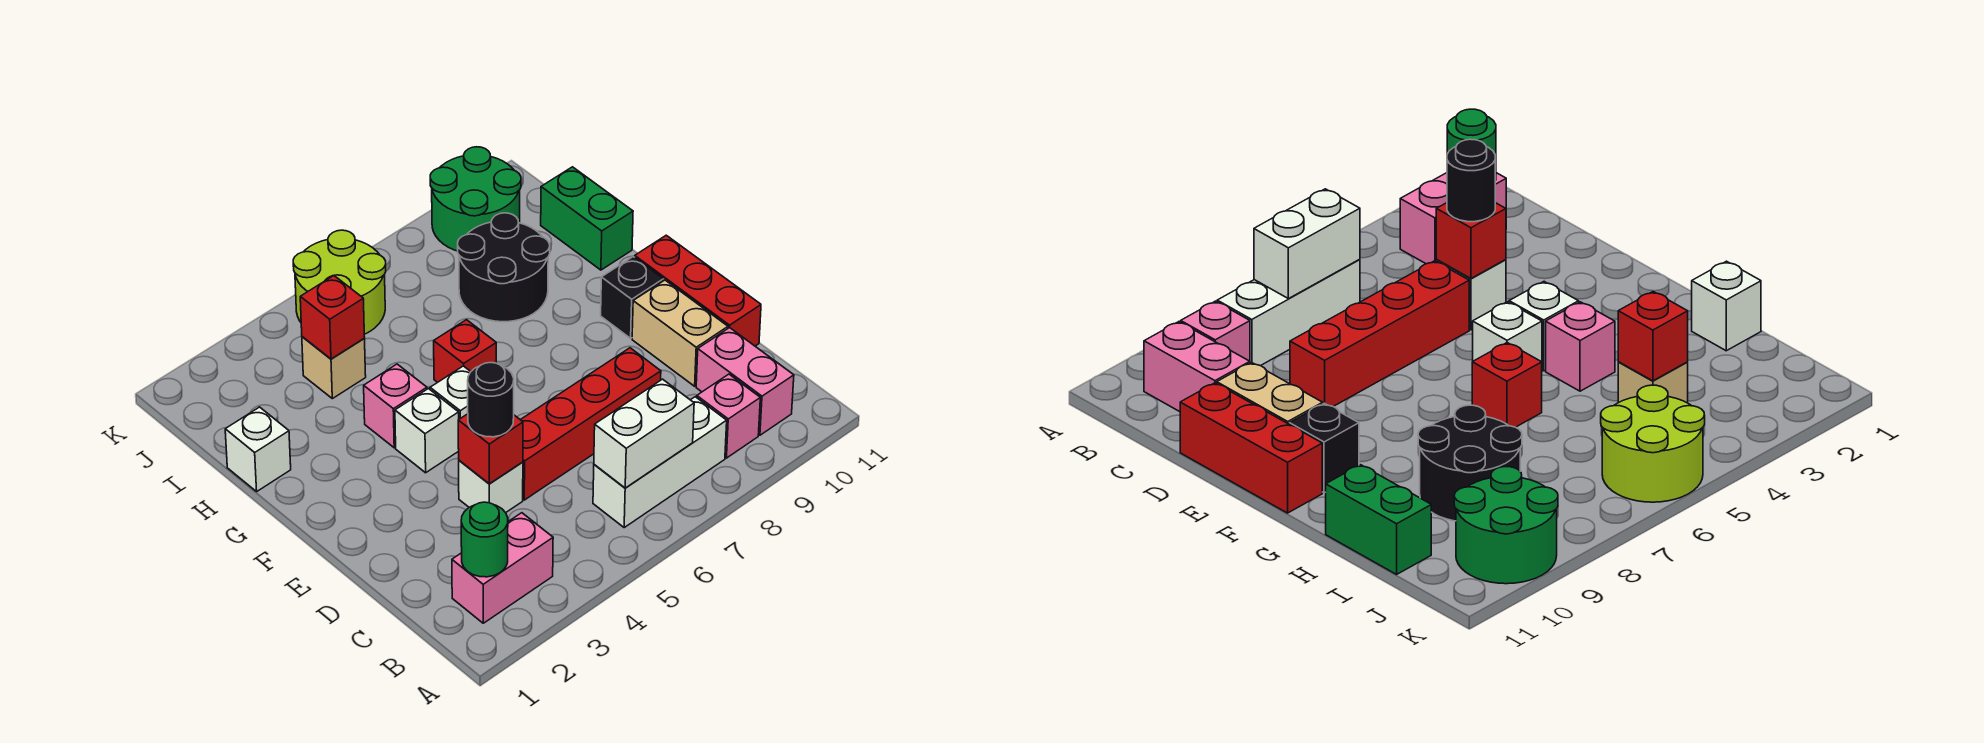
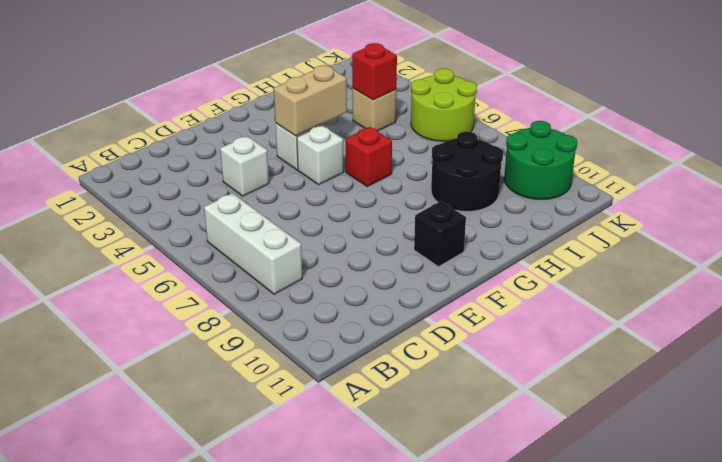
tan brick F4:G4 level 2 -> tan brick D10:E10 level 1
none -> pink brick B2:B3 level 1
none -> pink brick B9 level 1
none -> pink brick B10:C10 level 1

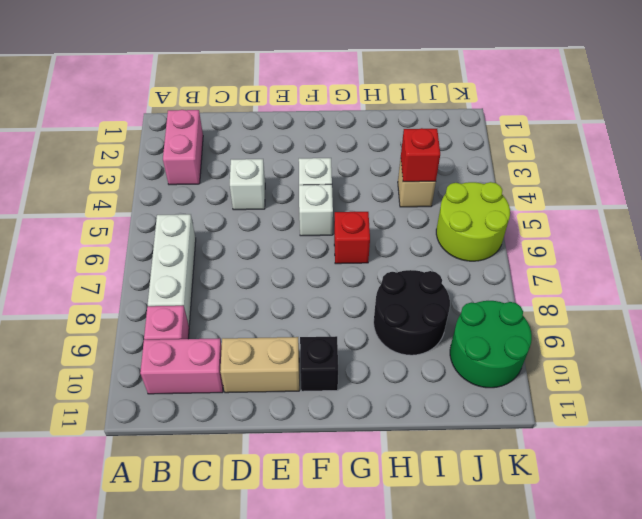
none -> red brick D5:D8 level 1
none -> red brick D11:F11 level 1
none -> pink brick G4 level 1

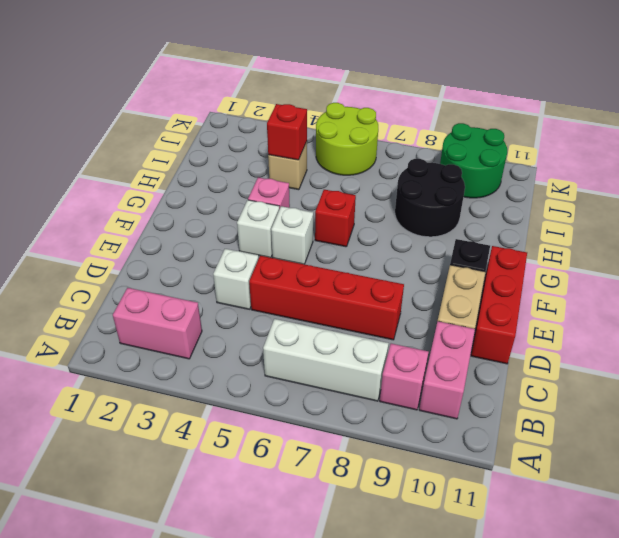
none -> white brick H1 level 1
none -> green brick H11:I11 level 1
none -> green round brick B2 level 2

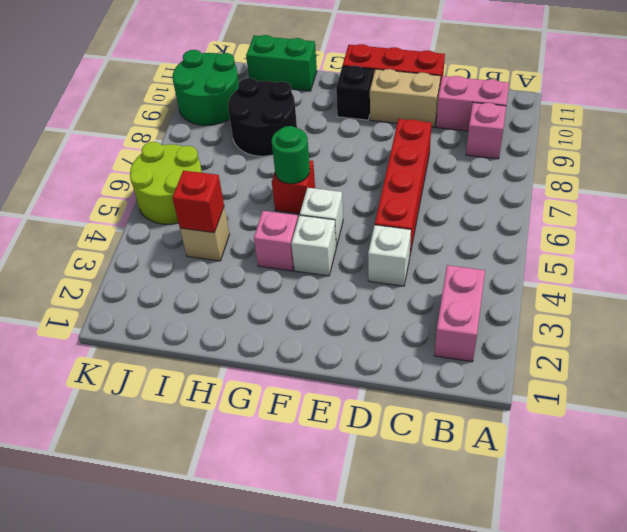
green round brick G6 level 2 -> green round brick B2 level 2
none -> white brick B6:B8 level 1
none -> white brick H1 level 1
none -> white brick B6:B7 level 2

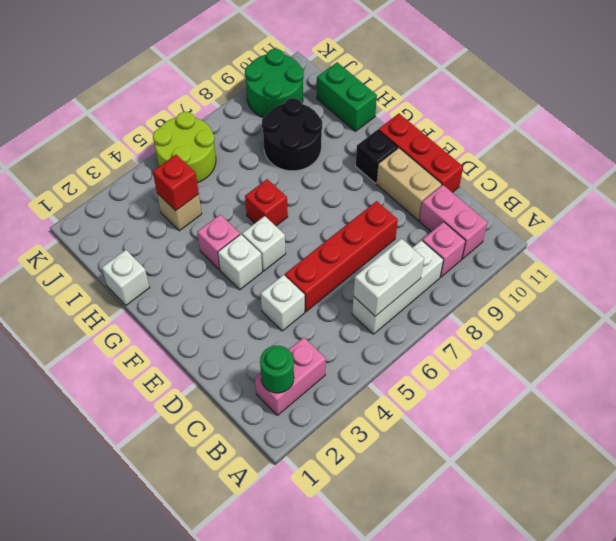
none -> red brick D4 level 2
none -> black round brick D4 level 3

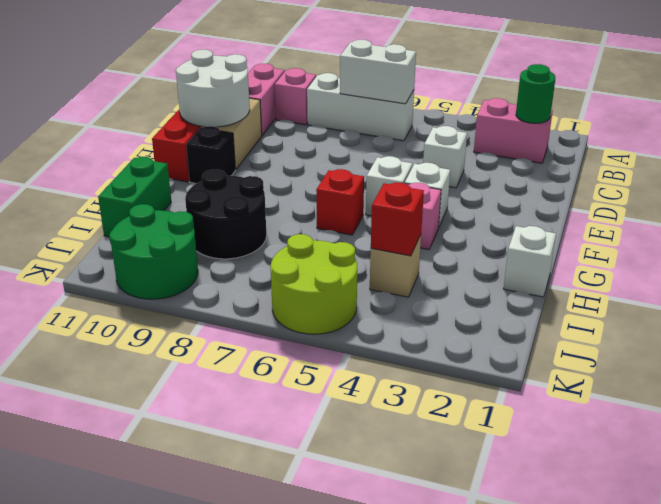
white round brick D10:E11 level 2 -> none
none -> red brick D5:D8 level 1
none -> red brick D4 level 2
none -> black round brick D4 level 3

